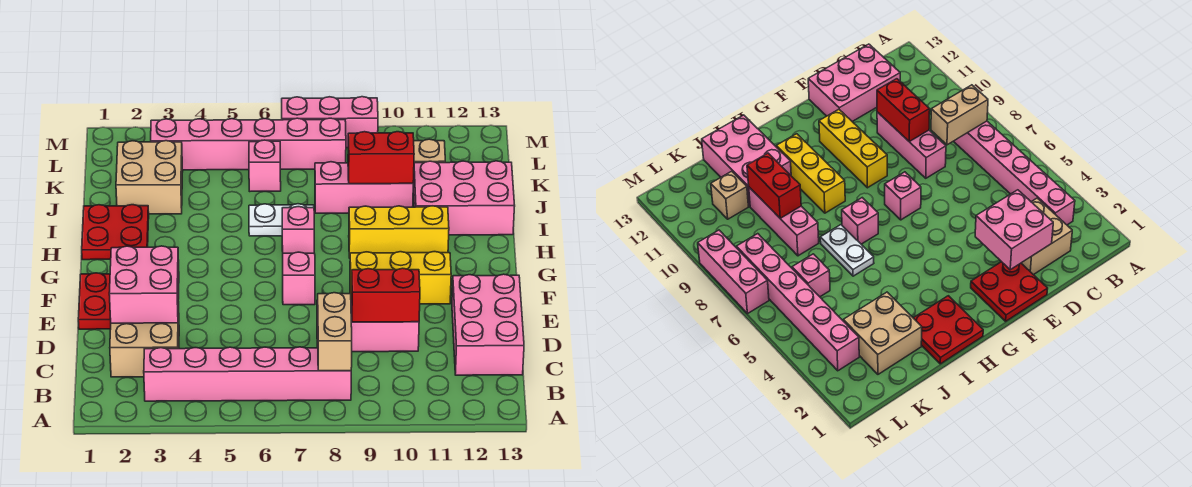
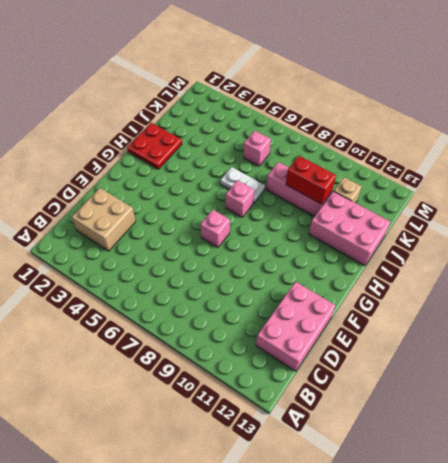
none -> pink brick B3:B8 level 1
none -> pink brick D8:D10 level 1
none -> red plate E1:F2 level 1

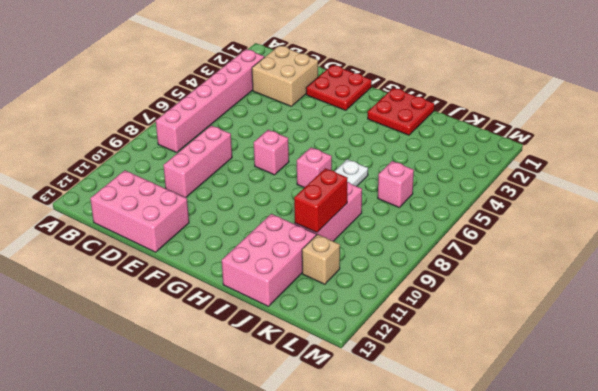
none -> yellow brick F9:F11 level 1
none -> yellow brick H9:H11 level 1
none -> tan brick J2:K3 level 1

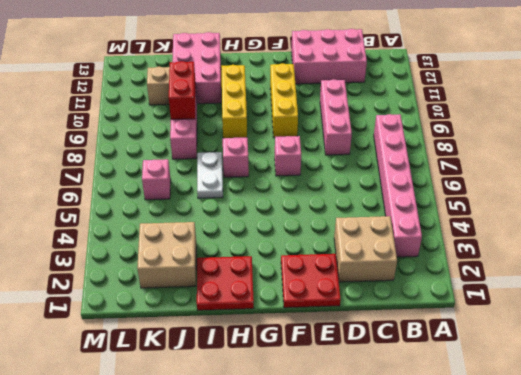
none -> pink brick L3:L8 level 1
none -> pink brick M7:M9 level 1
none -> tan brick B8:C8 level 2

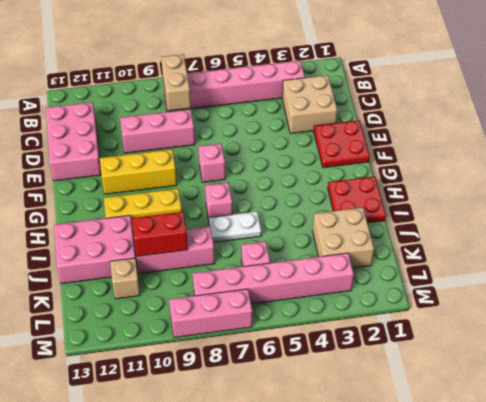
none -> pink brick D2:E3 level 2
none -> red brick D9:D10 level 2

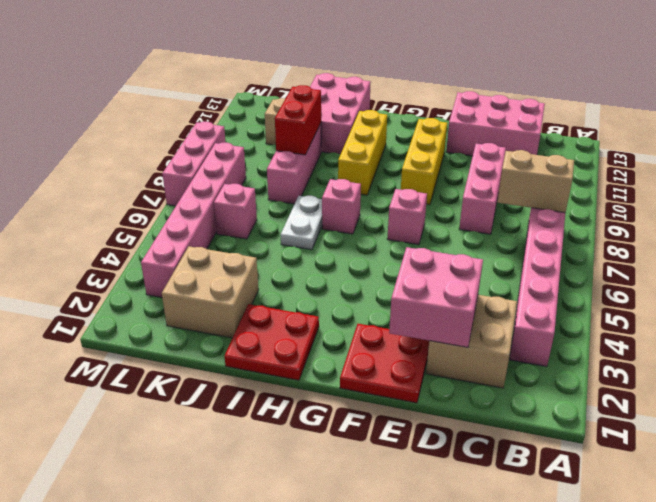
none -> red brick D9:D10 level 2

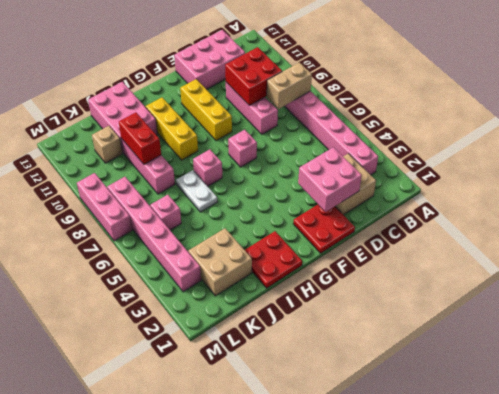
red brick C9:D10 level 2 -> red brick D9:D10 level 2

